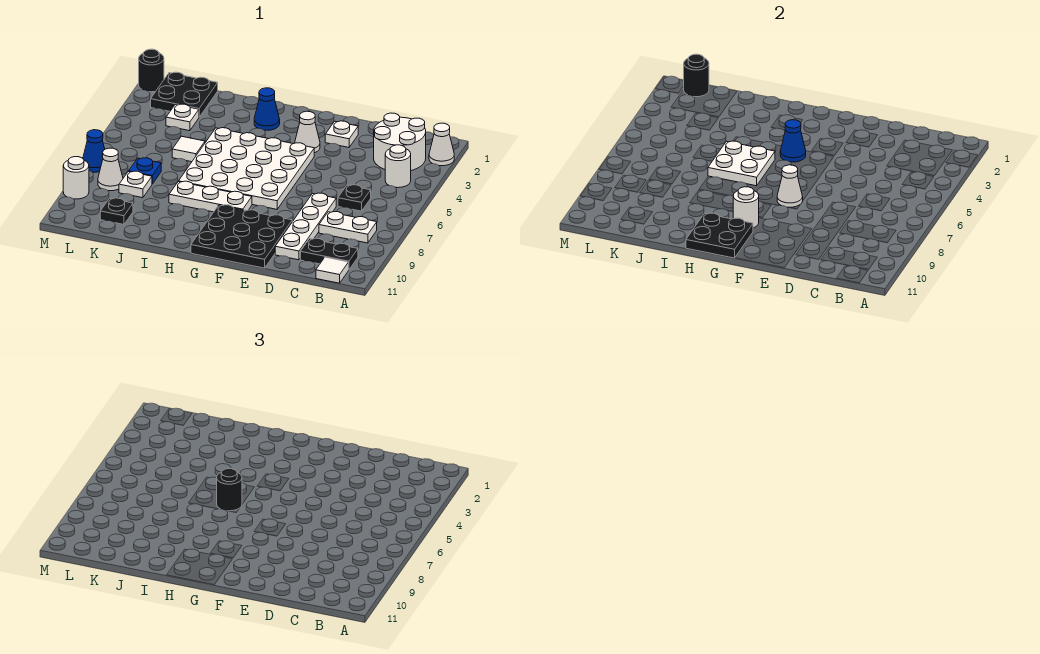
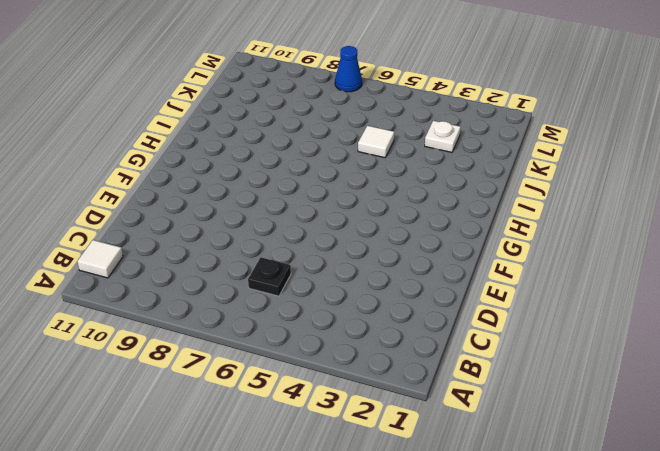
none -> white cone A2 level 1
none -> white round brick B2:C3 level 1
none -> white round brick B4 level 1
none -> white plate B8:C8 level 1

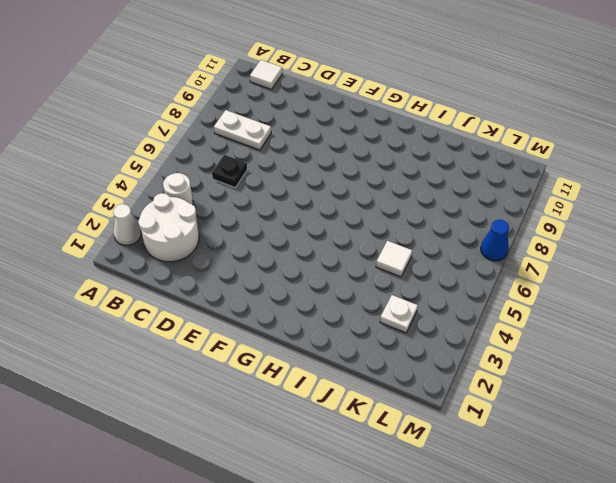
none -> black plate B10:C10 level 1
none -> white plate D7:D10 level 1
none -> white plate E2 level 1
none -> black plate E9:G11 level 1

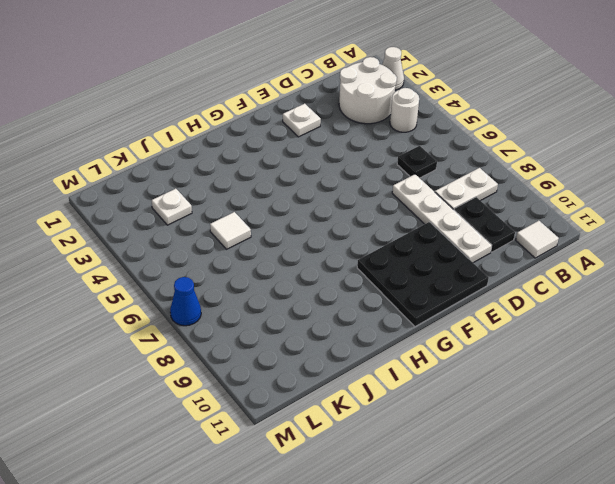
black plate C9:C10 level 1 -> black plate B10:C10 level 1
none -> white cone F3 level 1
none -> white plate F4:I7 level 1
none -> white plate G8:I8 level 1
none -> blue cone H2 level 1

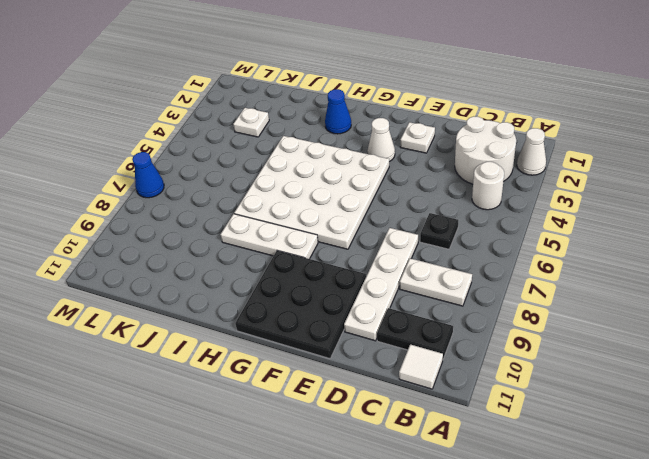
none -> white tile J5 level 1
none -> black plate K1:L2 level 1
none -> blue plate K7 level 1
none -> white plate K8 level 1

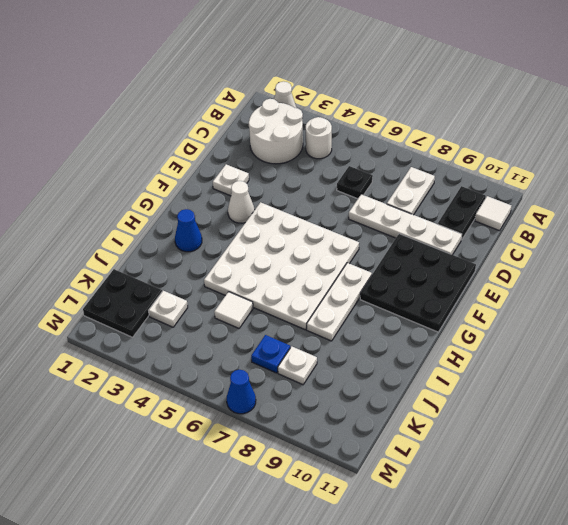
none -> black plate K10 level 1
none -> white cone L8 level 1
none -> black round brick M1 level 1
none -> white round brick M9 level 1

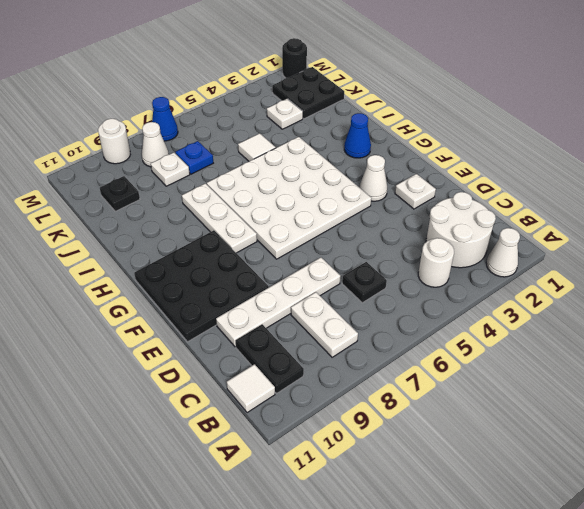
none -> white cone F7 level 2
none -> blue cone G4 level 2
none -> white round brick G9 level 2
none -> black plate G10:H11 level 2

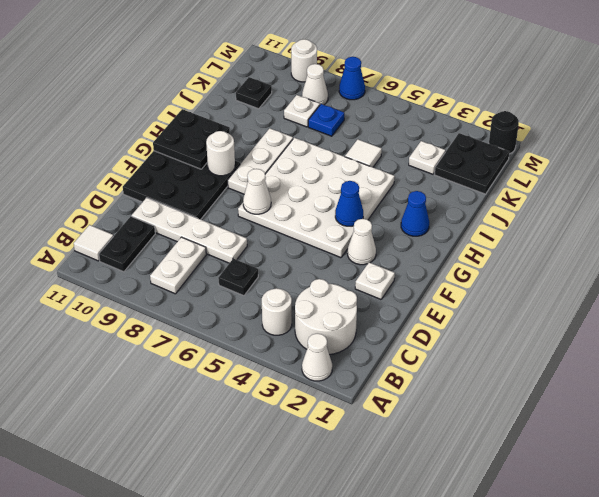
none -> white plate H5:I6 level 2
none -> black round brick L1 level 2
none -> black round brick H6 level 3

